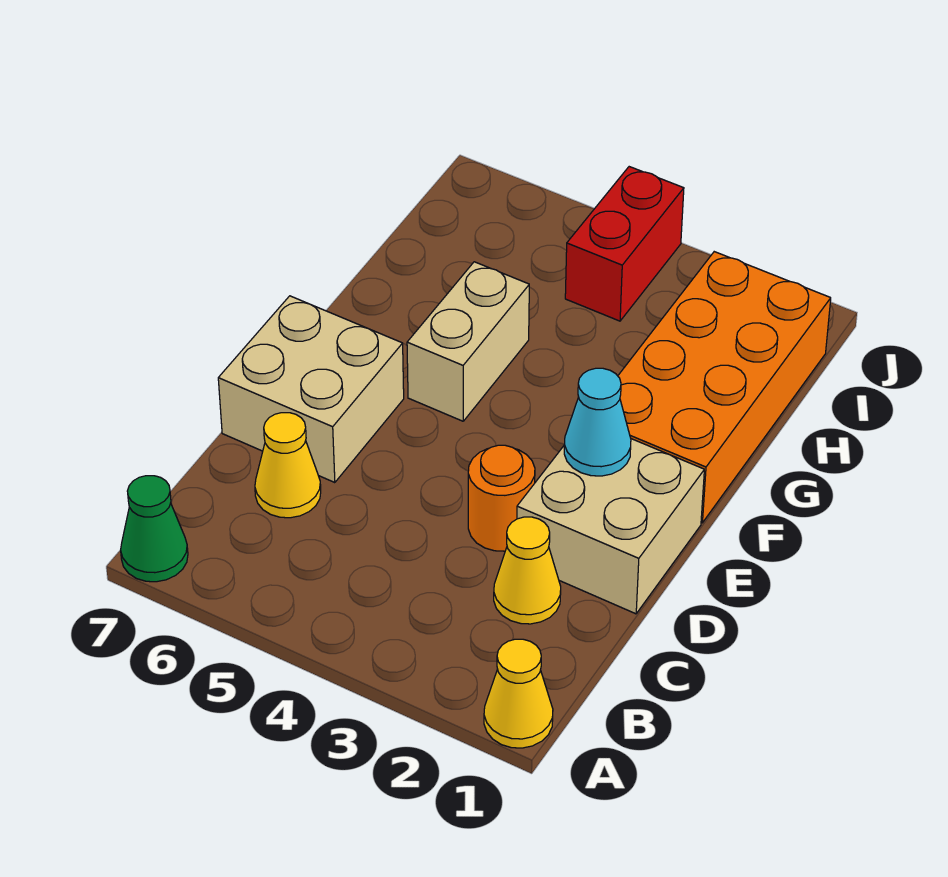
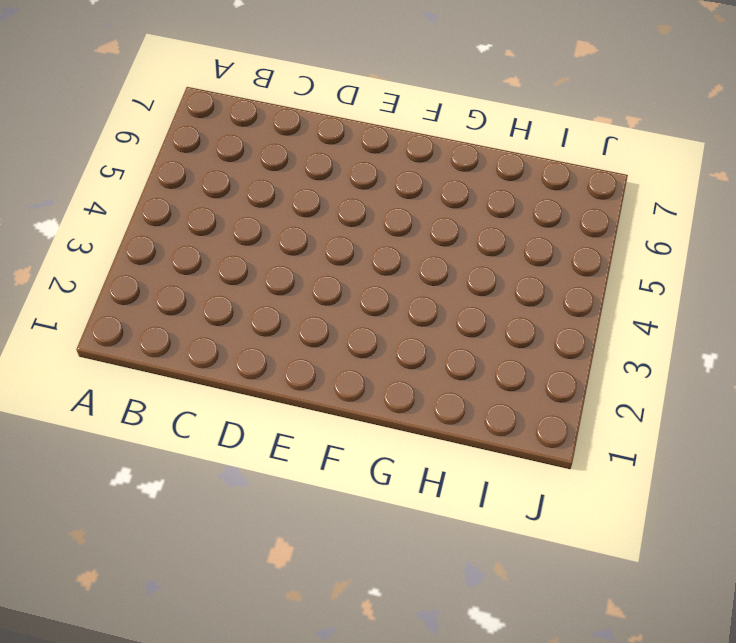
none -> yellow cone A1 level 1
none -> green cone A7 level 1

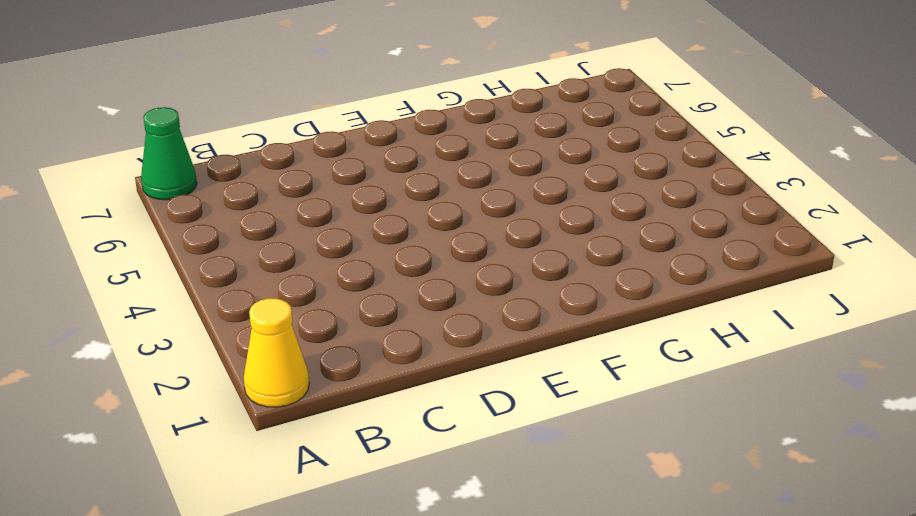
none -> yellow cone C2 level 1
none -> yellow cone C6 level 1

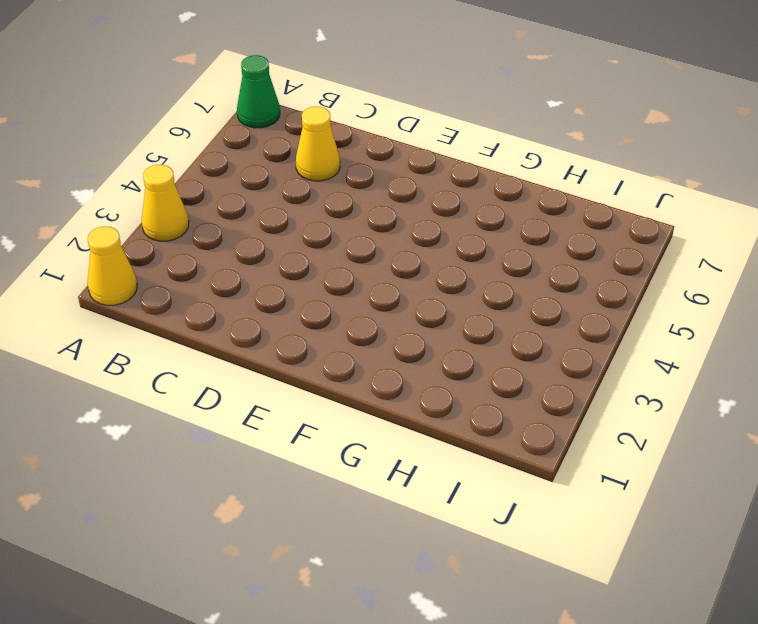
yellow cone A3 level 1 -> yellow cone C2 level 1
none -> tan brick D1:E2 level 1
none -> orange round brick D3 level 1

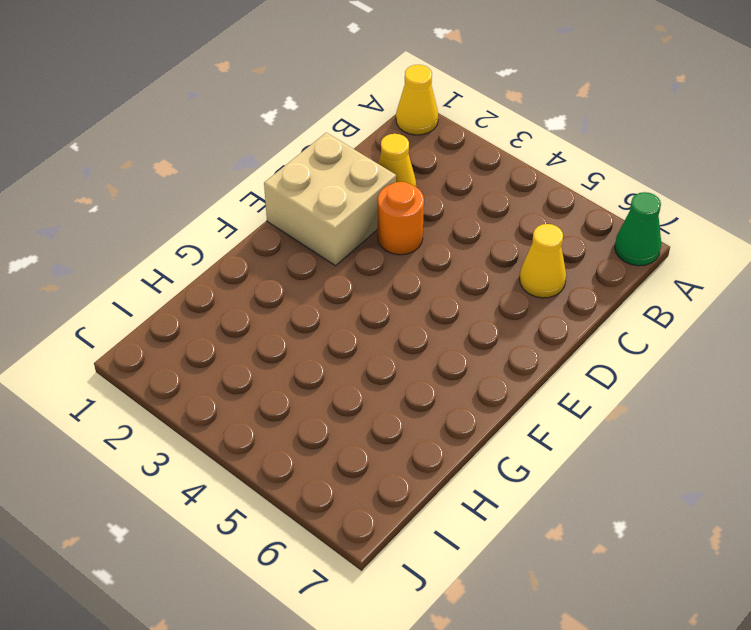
none -> tan brick D6:E7 level 1
none -> orange brick F1:I2 level 1

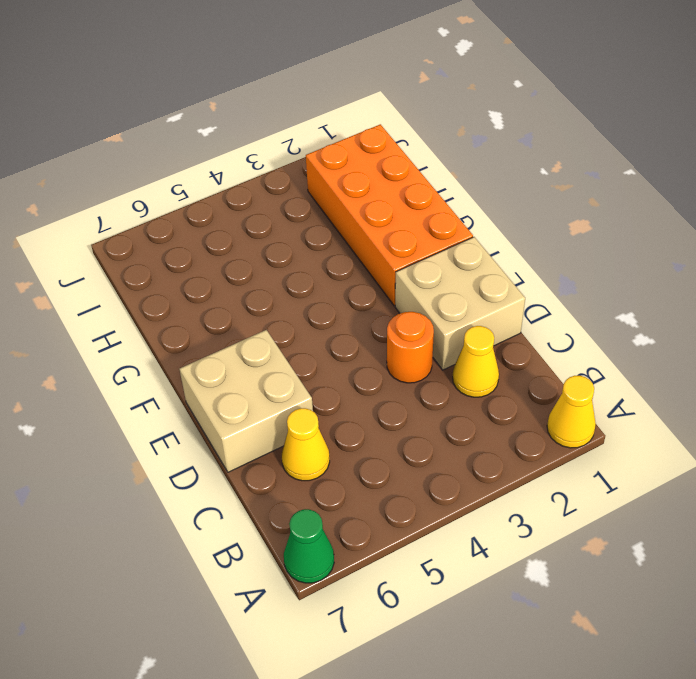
none -> tan brick F5:G5 level 1
none -> red brick I4:J4 level 1

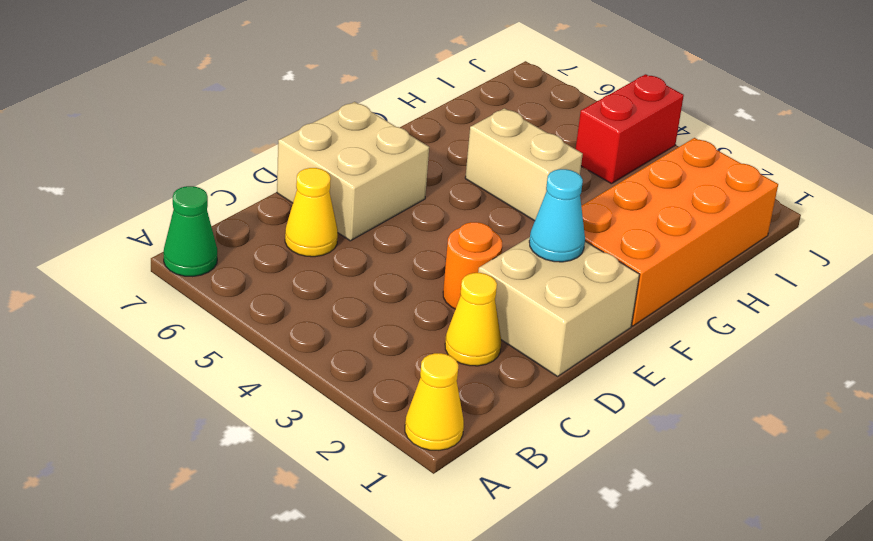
tan brick G4:G5 level 1 -> tan brick F5:G5 level 1

